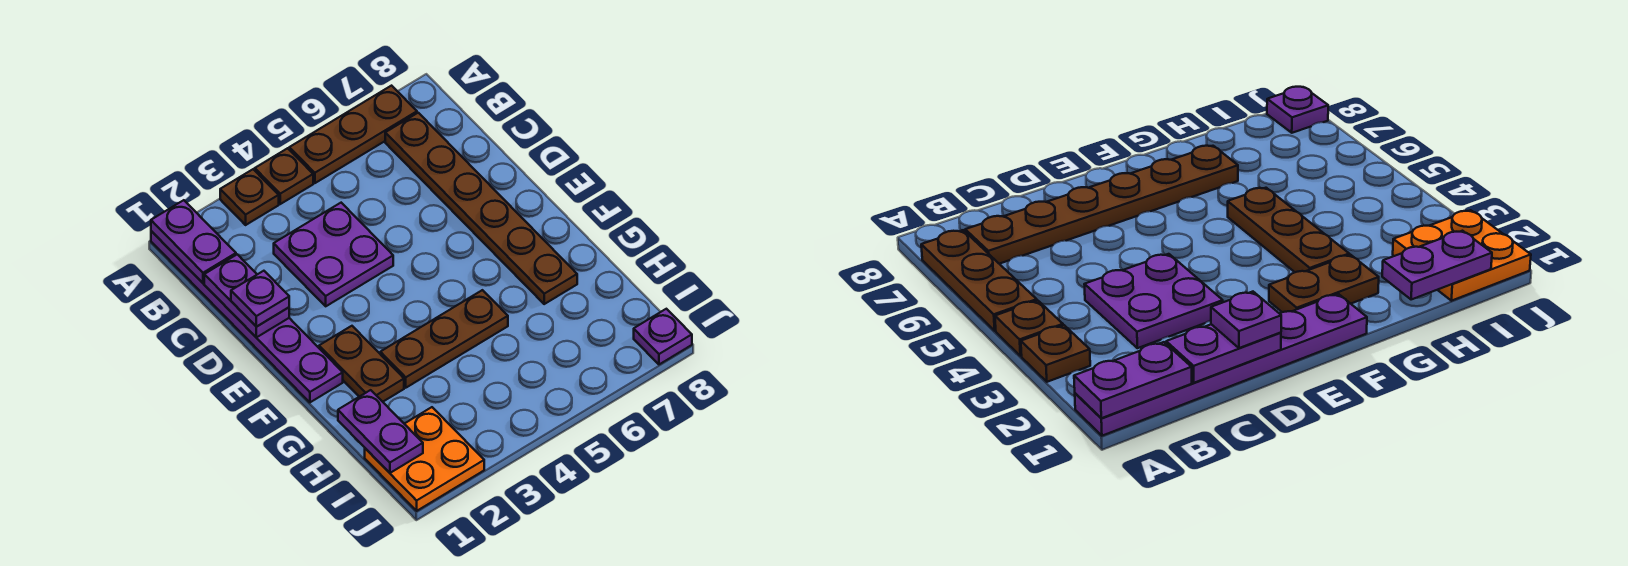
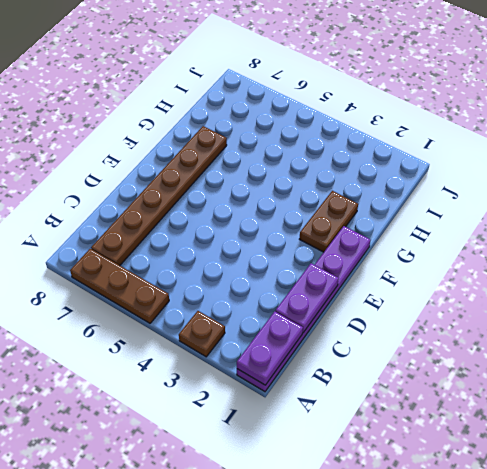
none -> brown plate A4 level 1
none -> purple plate C3:D4 level 1
none -> brown plate G3:G5 level 1

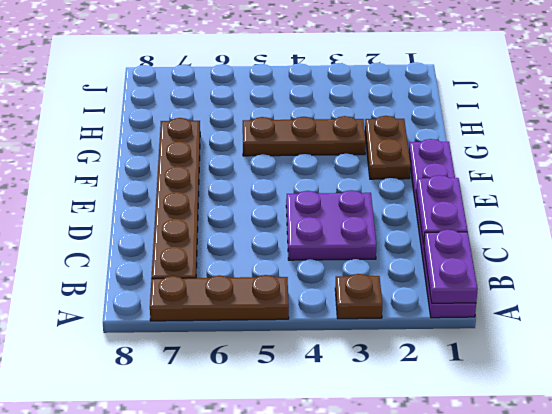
none -> brown plate A4 level 1
none -> orange plate I1:J2 level 1
none -> purple plate J8 level 1

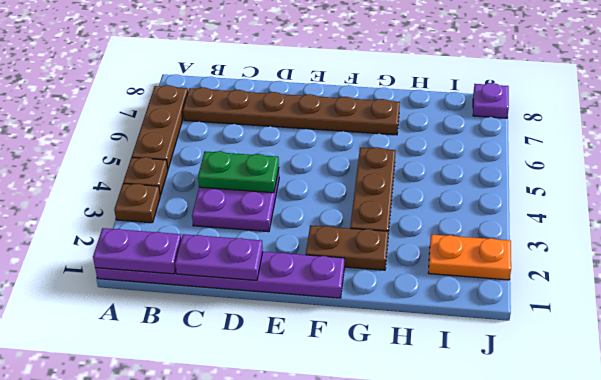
green plate C4:D4 level 2 -> none
orange plate I2:J2 level 1 -> orange plate I1:J2 level 1
none -> purple plate H1:I1 level 2
none -> purple plate D1 level 3

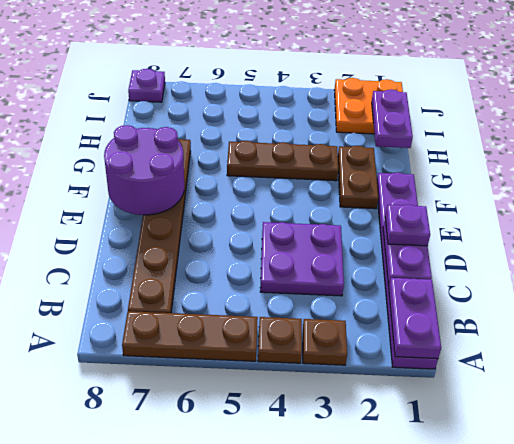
purple round brick E7:F8 level 2 -> none

